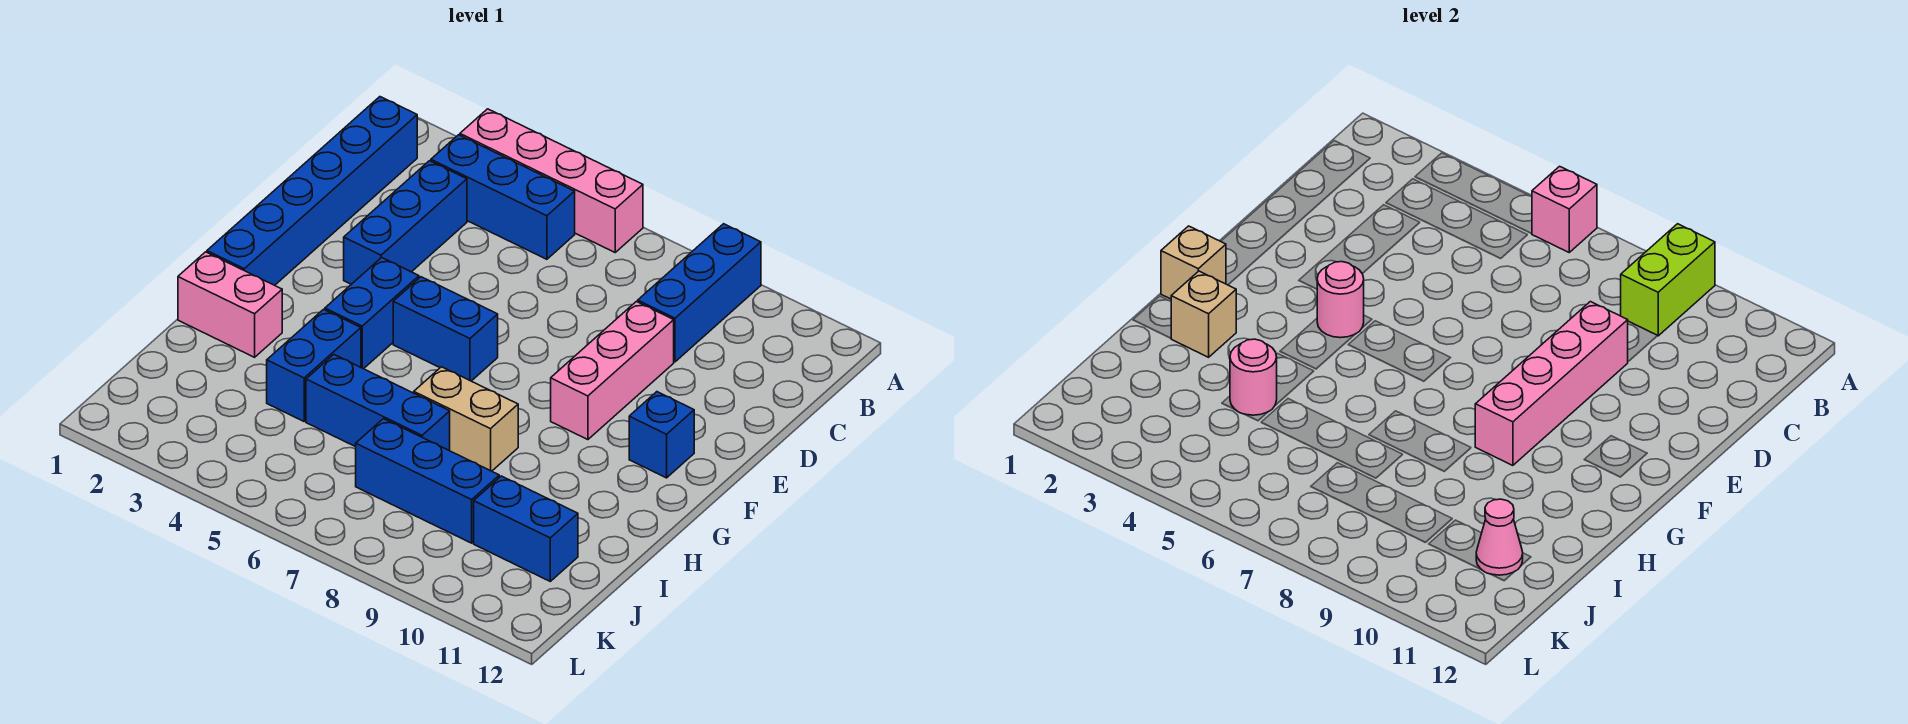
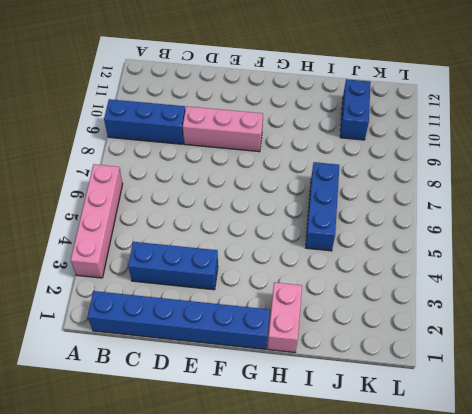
none -> blue brick B3:B5 level 1
none -> blue brick F4:G4 level 1
none -> blue brick F5:F6 level 1

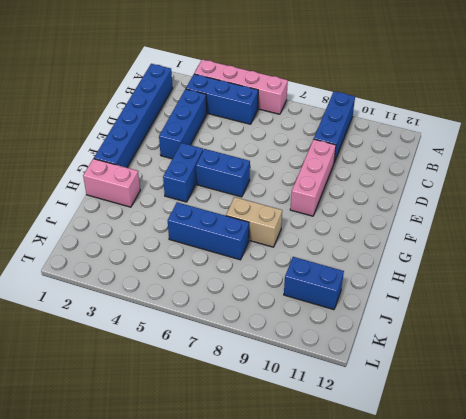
none -> blue brick F11 level 1
none -> blue brick H4:I4 level 1
none -> blue brick J7:J9 level 1

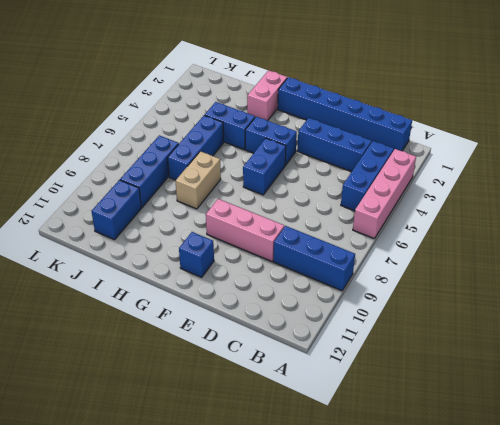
none -> pink brick A6 level 2
none -> lime brick A9:B9 level 2
none -> pink brick D9:G9 level 2

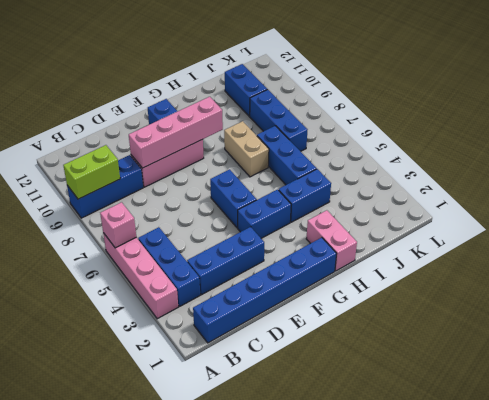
none -> pink round brick F4 level 2
none -> tan brick G1 level 2
none -> tan brick H2 level 2

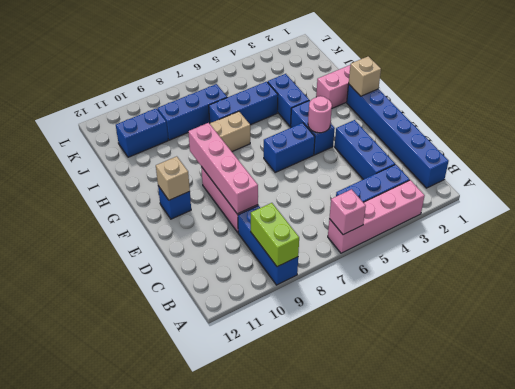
tan brick F11 level 2 -> tan brick H2 level 2
none -> pink round brick I4 level 2
none -> pink cone J11 level 2

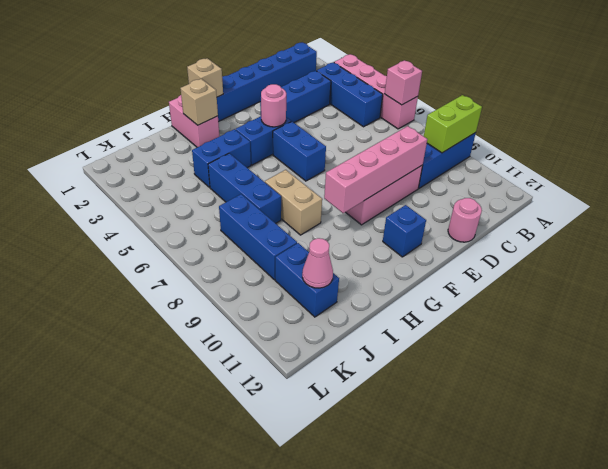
pink round brick D12 level 1 -> pink round brick I4 level 2

